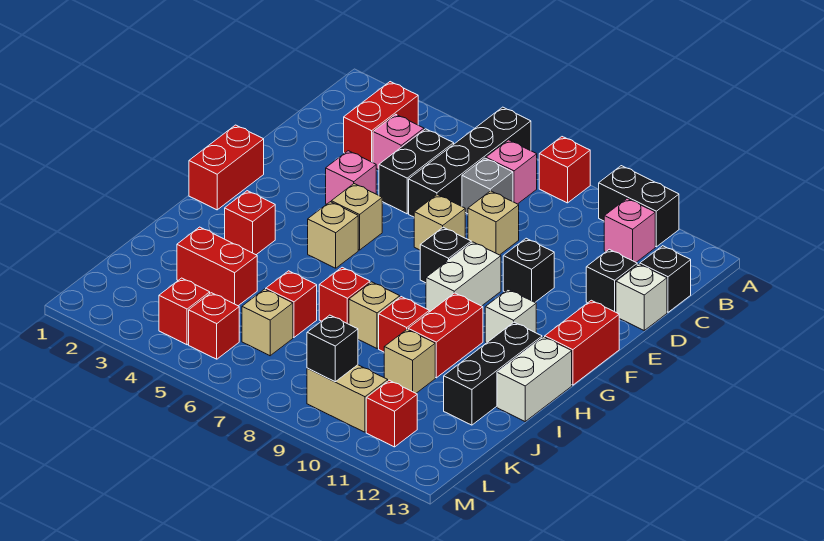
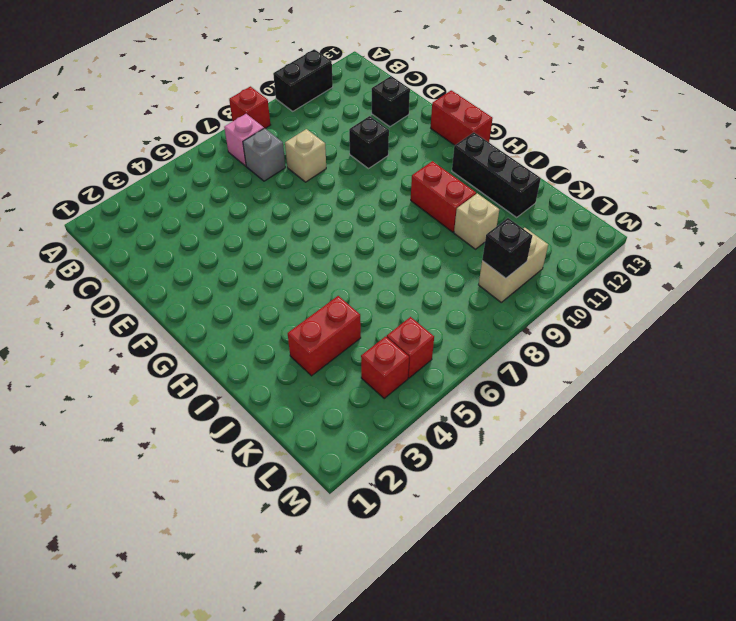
none -> black brick A6:D6 level 1
none -> red brick B3:C3 level 1
none -> pink brick B11 level 1
none -> pink brick C4 level 1

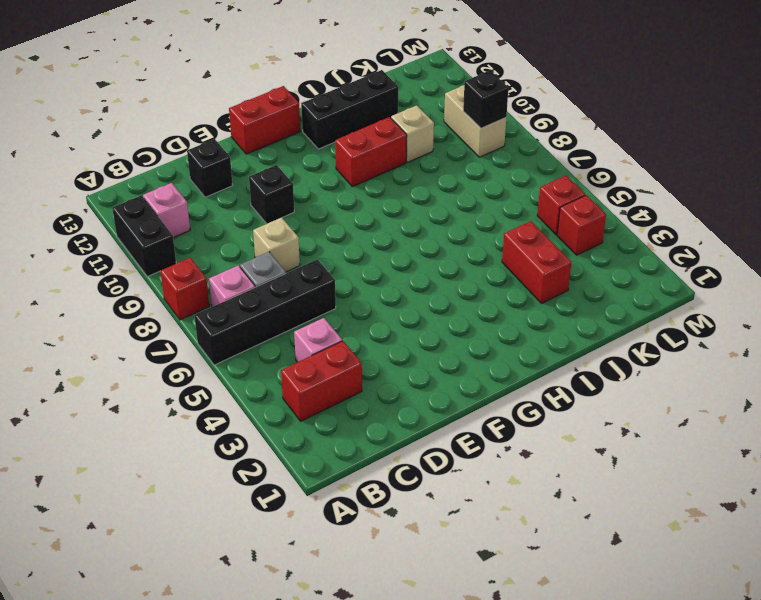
none -> black brick C5:D5 level 1
none -> black brick C13 level 1
none -> white brick D13 level 1
none -> pink brick E4 level 1

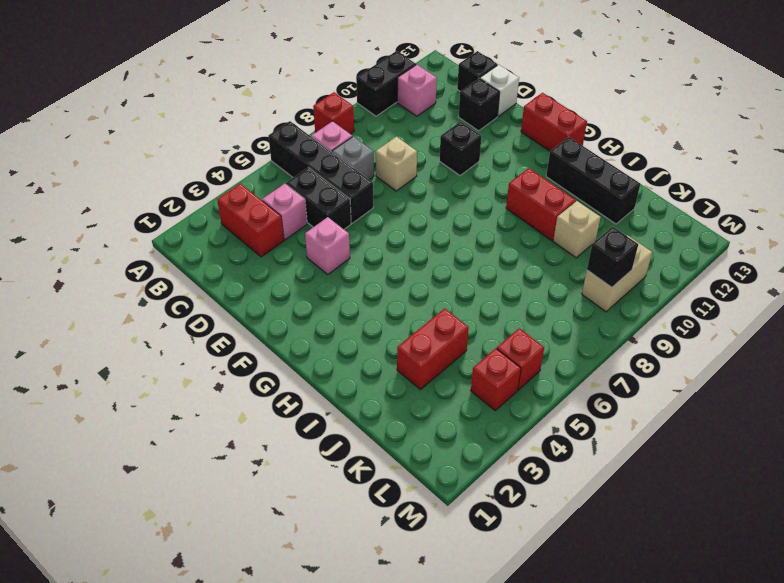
none -> tan brick E7 level 1
none -> red brick F1:G1 level 1
none -> tan brick F5 level 1
none -> black brick F8 level 1

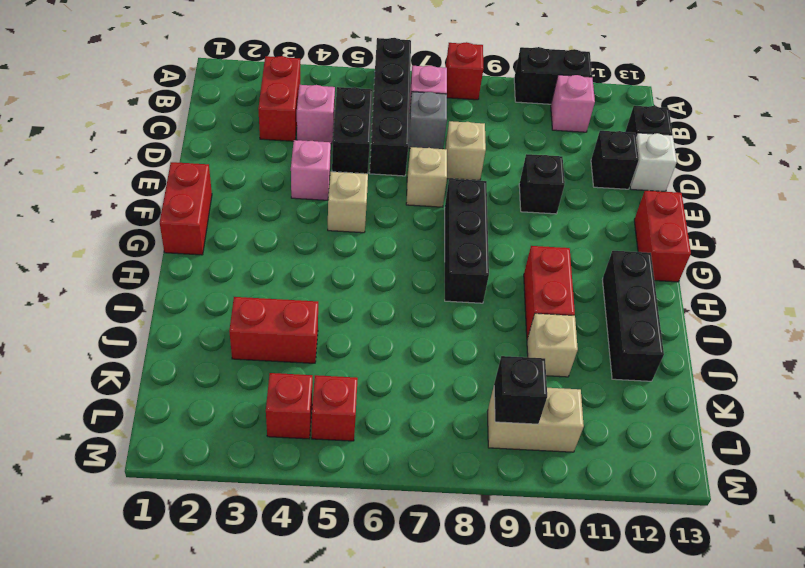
black brick F8:H8 level 1 -> black brick F8 level 1
none -> white brick F9:G9 level 1
none -> tan brick G5 level 1
none -> white brick G11 level 1
none -> red brick H3 level 1

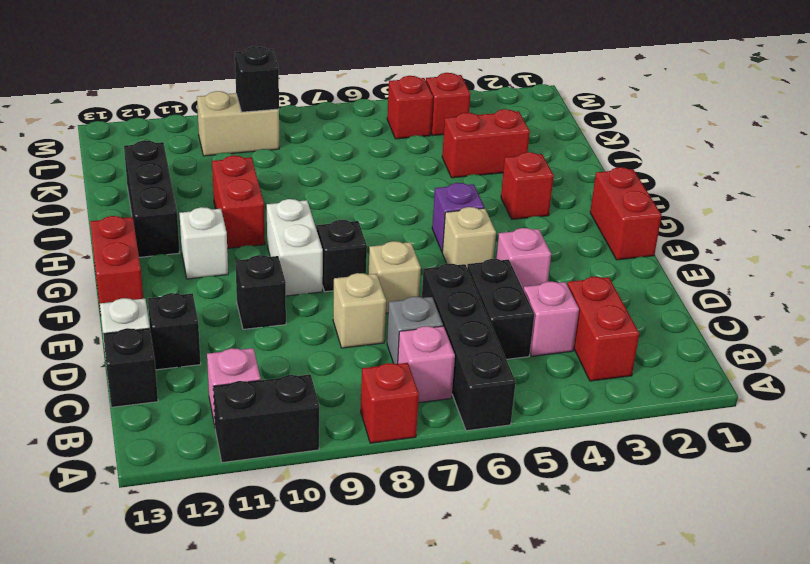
purple brick G5 level 1 -> tan brick G5 level 1
none -> white brick H13:I13 level 1
none -> red brick I7 level 1
none -> tan brick I8 level 1
none -> red brick I9 level 1

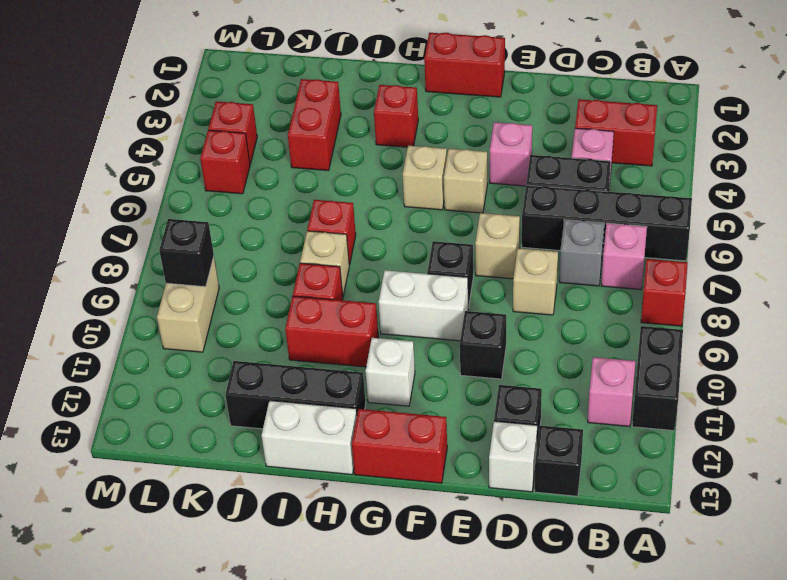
none -> red brick J6 level 1
none -> tan brick J10 level 1
none -> tan brick K6 level 1
none -> red brick L11 level 1

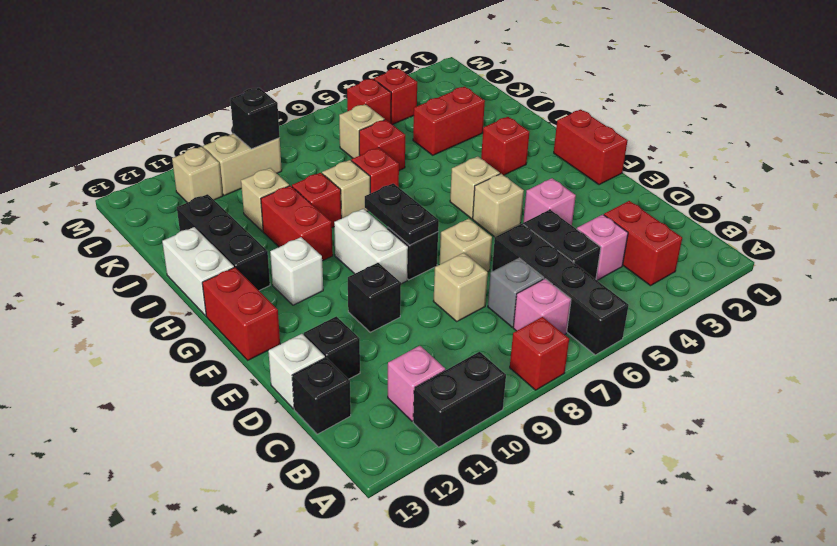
black plate F8:G8 level 2 -> none
tan brick L11 level 1 -> red brick L11 level 1

